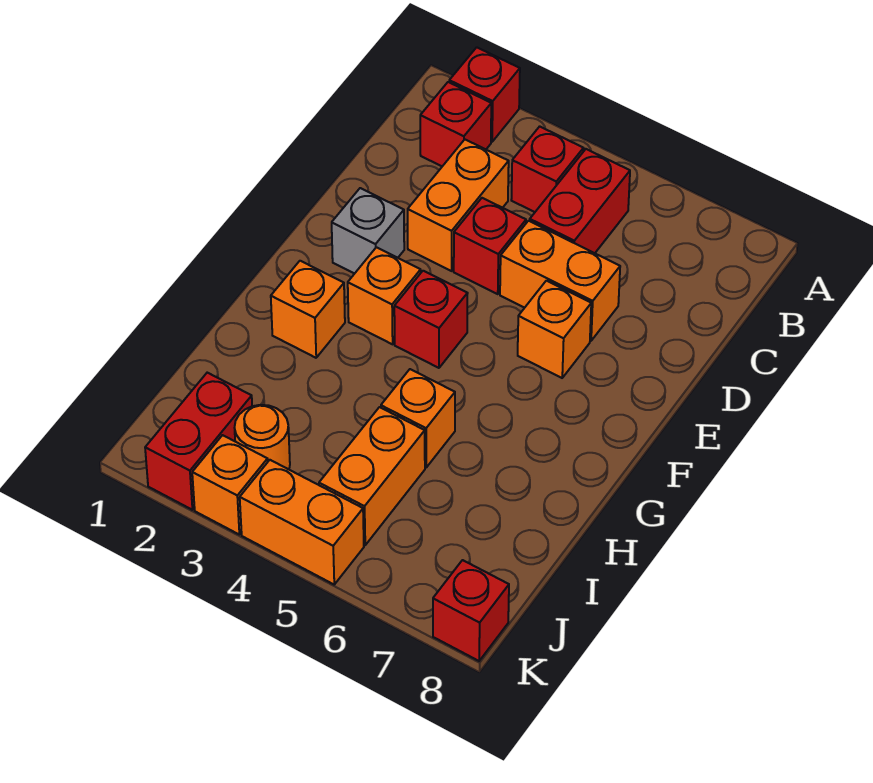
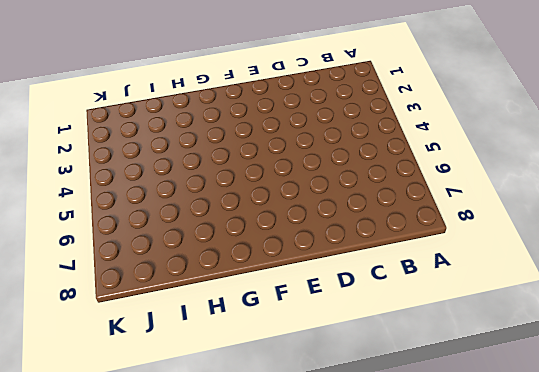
none -> red brick A2 level 1
none -> red brick B2 level 1
none -> red brick B4 level 1

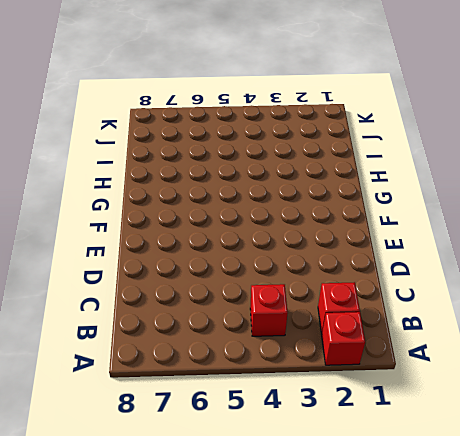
none -> red brick B5:C5 level 1
none -> orange brick C3:D3 level 1
none -> red brick D4 level 1

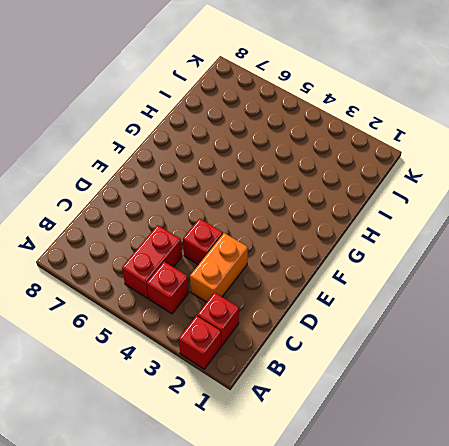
none -> orange brick D5:D6 level 1
none -> grey brick E2 level 1
none -> orange brick E6 level 1

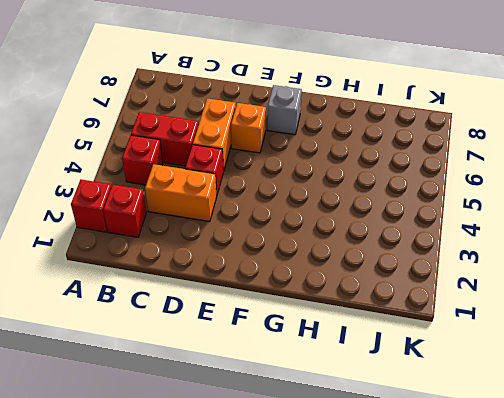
grey brick F7 level 1 -> grey brick E2 level 1
none -> orange brick F3 level 1
none -> red brick F4 level 1
none -> orange brick G2 level 1

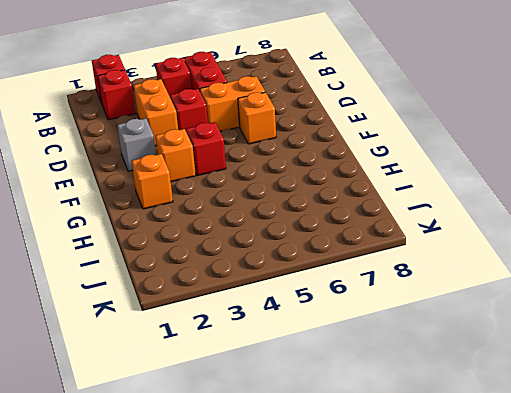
none -> orange brick H5 level 1
none -> orange brick I5:J5 level 1
none -> red brick J2:K2 level 1

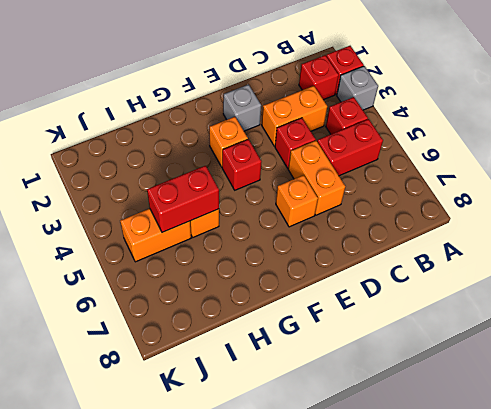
grey brick A3 level 1 -> none
red brick H5:I5 level 2 -> red brick J2:K2 level 1
none -> orange brick G2 level 1
none -> orange round brick J3 level 1
none -> orange brick K3 level 1

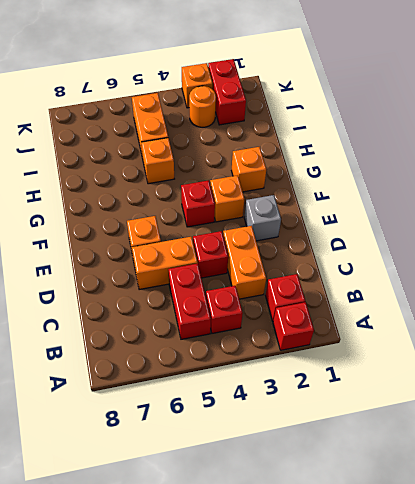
none -> orange brick K4:K5 level 1
none -> red brick K8 level 1

